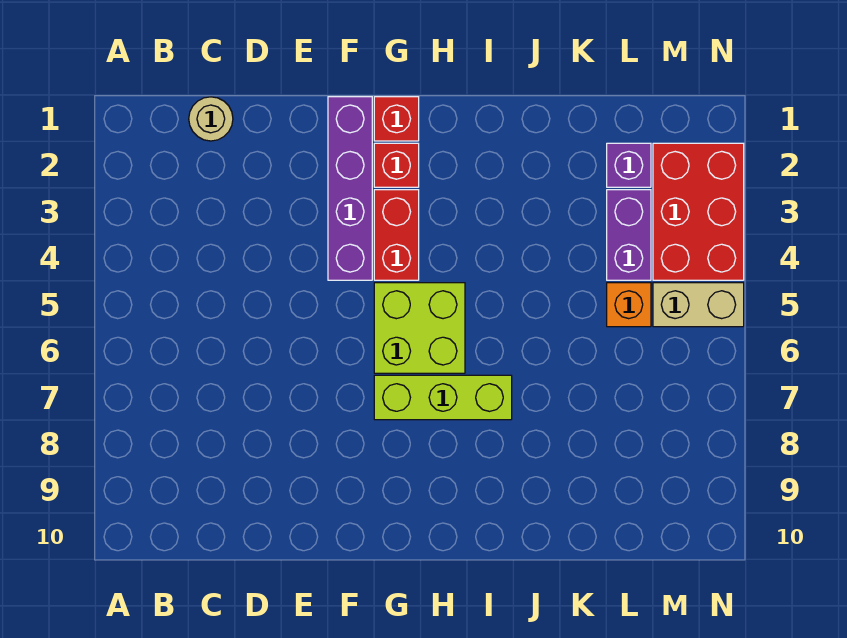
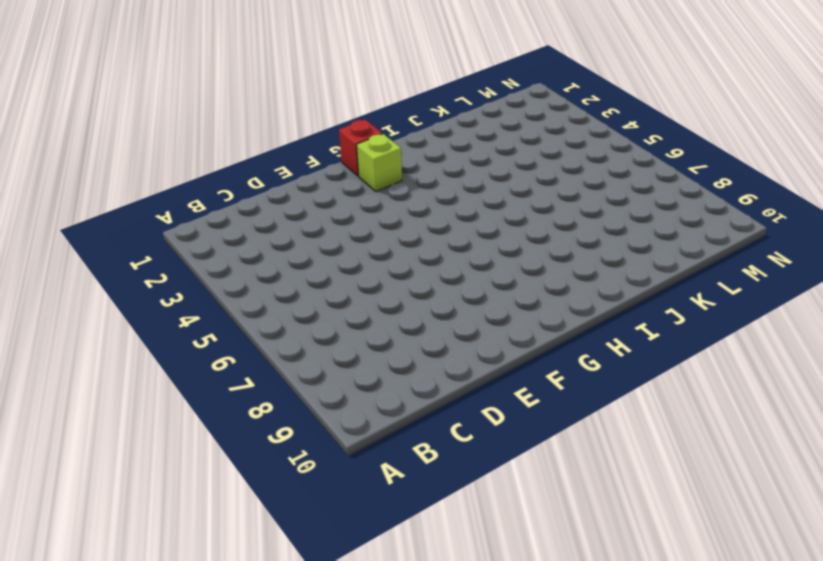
lime brick G2 level 1 -> red brick G2 level 1
none -> tan round brick C1 level 1
none -> purple brick F1:F4 level 1
none -> red brick G3:G4 level 1

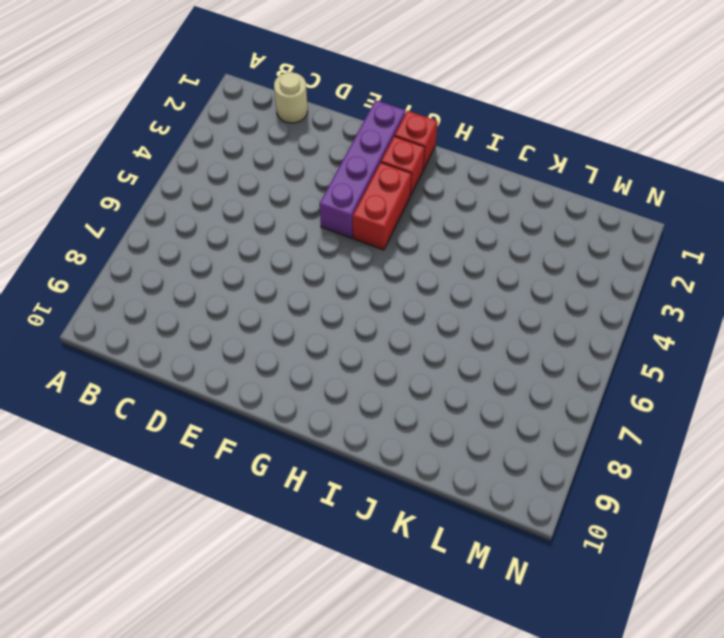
none -> lime brick G5:H6 level 1
none -> lime brick G7:I7 level 1
none -> purple brick L2 level 1

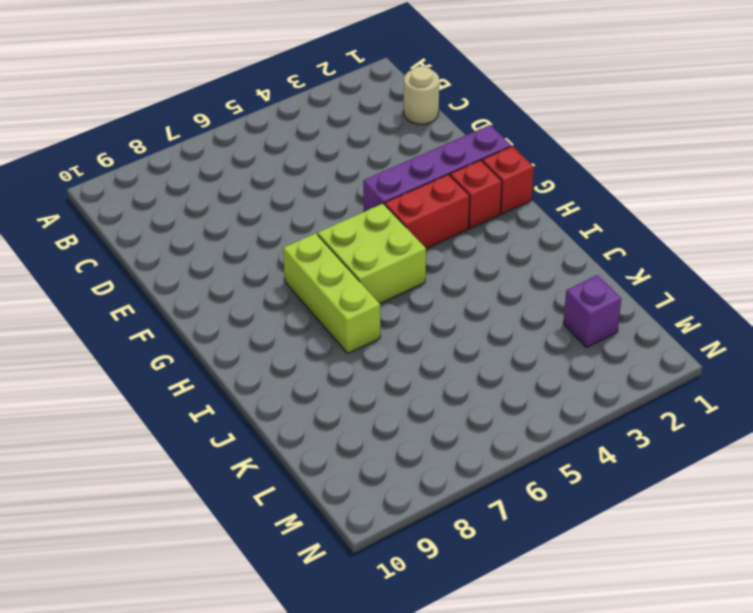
none -> purple brick L3:L4 level 1
none -> orange brick L5 level 1
none -> red brick M2:N4 level 1

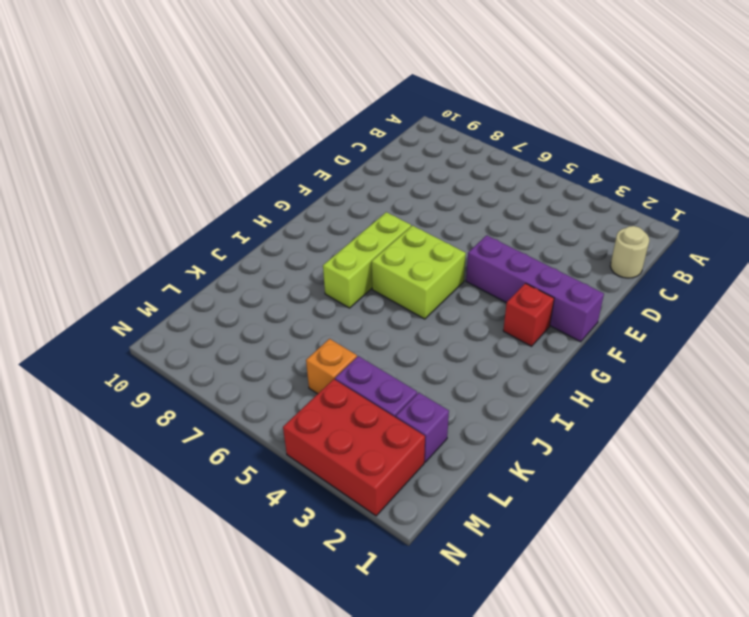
none -> red brick G1 level 1
none -> red brick G3:G4 level 1
none -> tan brick M5:N5 level 1

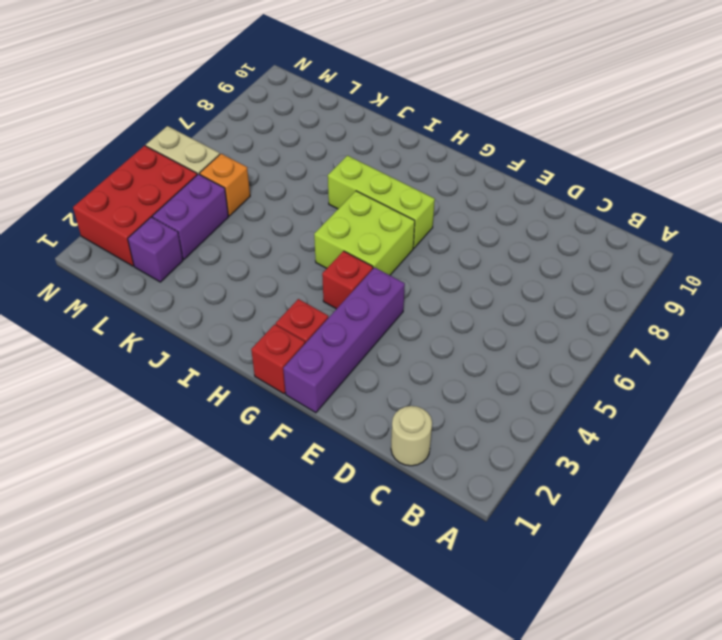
red brick G4 level 1 -> red brick G3:G4 level 1

